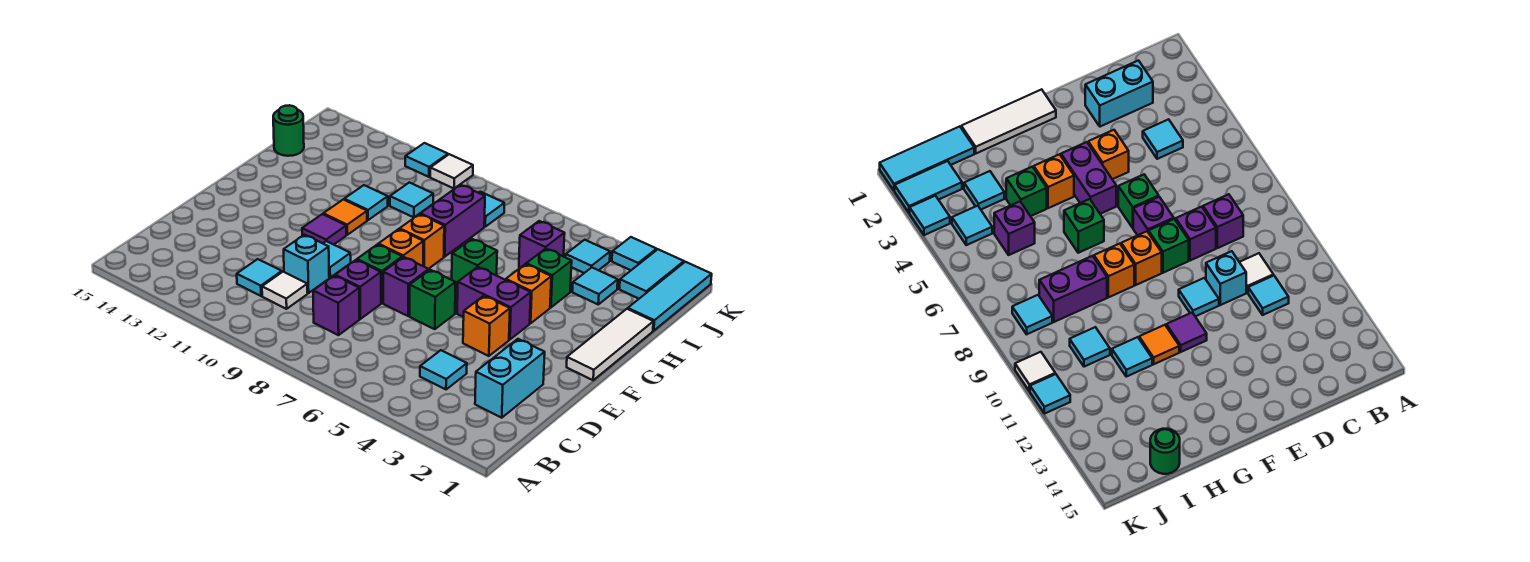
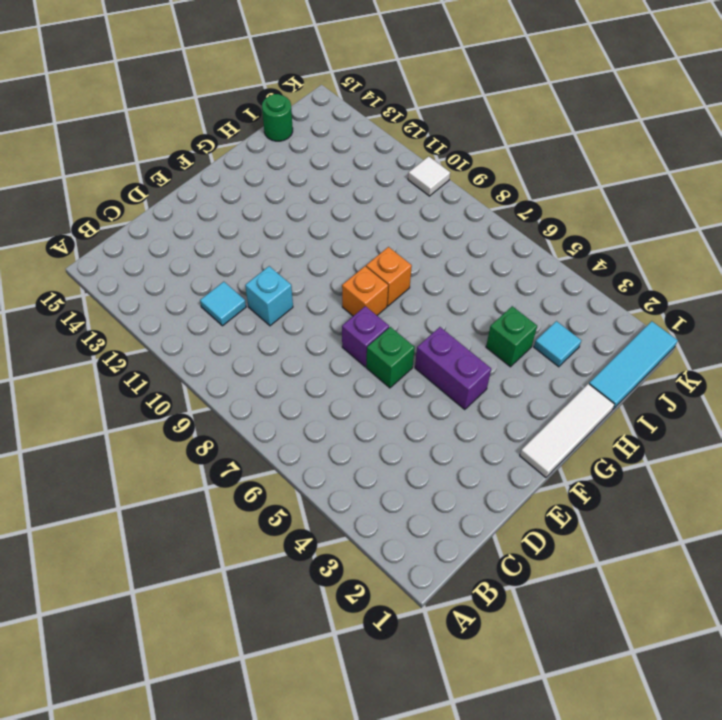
none -> cyan brick C2:D2 level 1
none -> cyan tile C4 level 1
none -> purple brick C8 level 1
none -> white tile C10 level 1

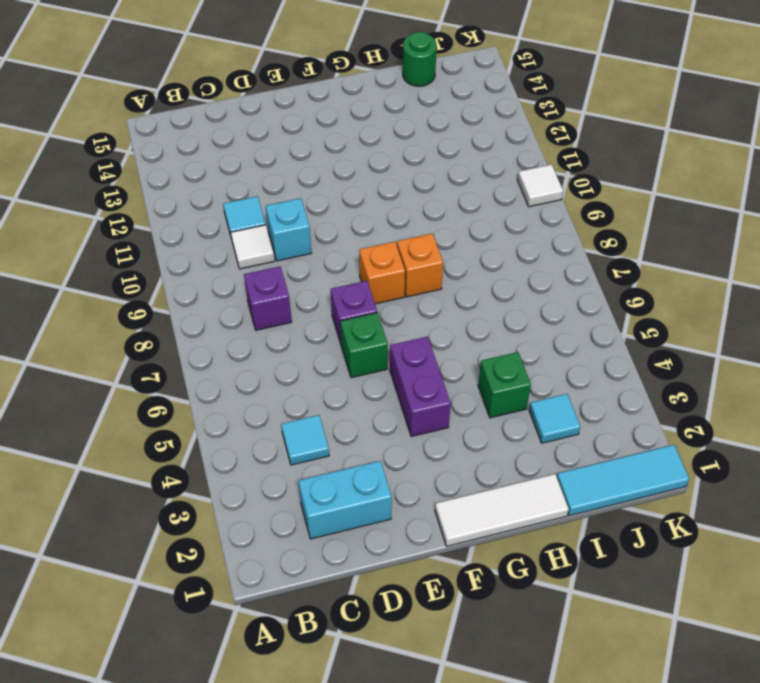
none -> purple brick D8 level 1
none -> orange brick E4 level 1
none -> green brick E8 level 1
none -> cyan tile E10 level 1

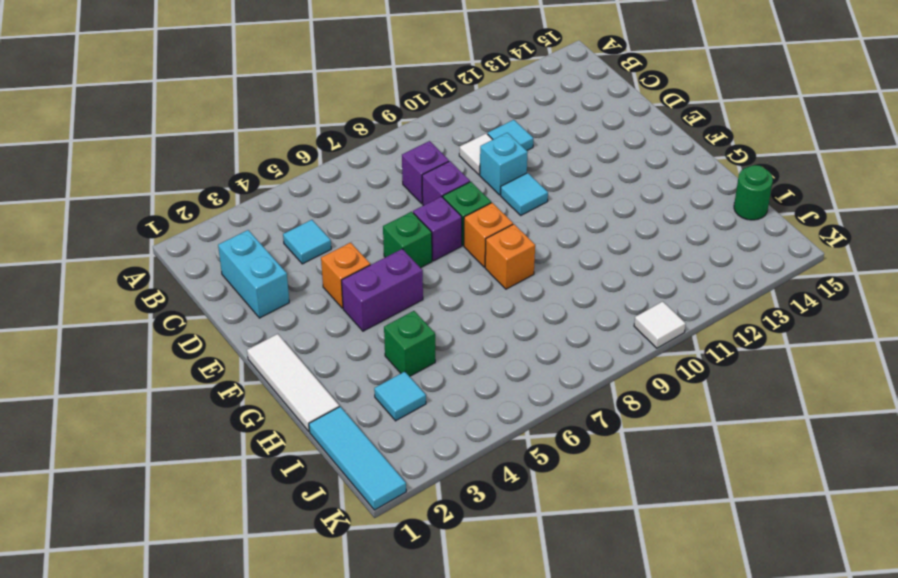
none -> purple tile F11 level 1
none -> orange brick G4 level 1
none -> green brick G6 level 1
none -> orange tile G11 level 1

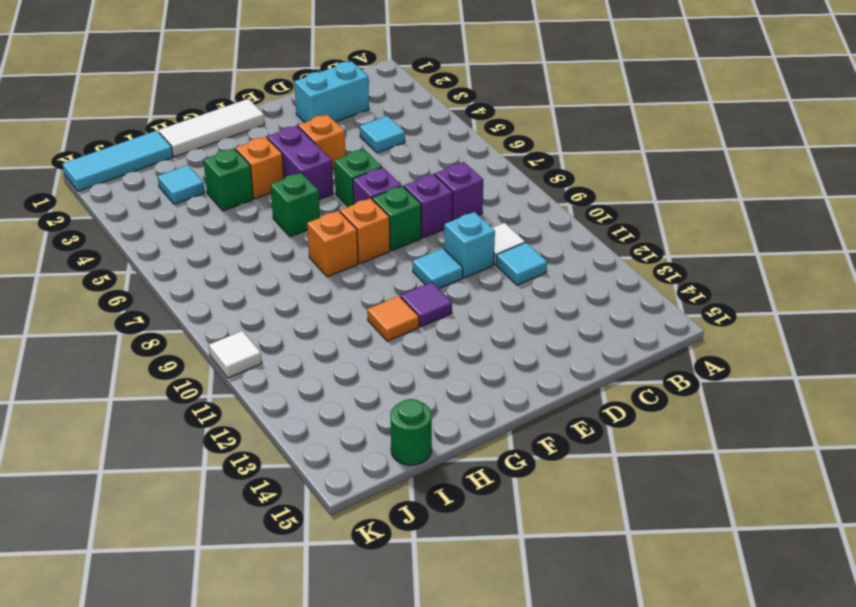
none -> purple brick H8:I8 level 1
none -> cyan tile H11 level 1
none -> purple brick I5 level 1
none -> cyan tile I10 level 1

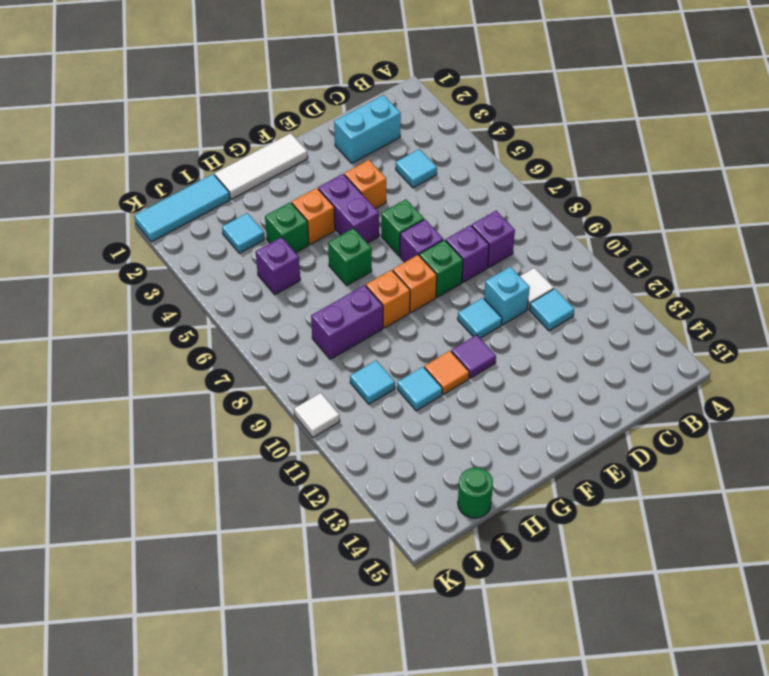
none -> cyan tile J2:K2 level 1
none -> cyan tile J4 level 1
none -> cyan tile J8 level 1
none -> cyan tile K3 level 1

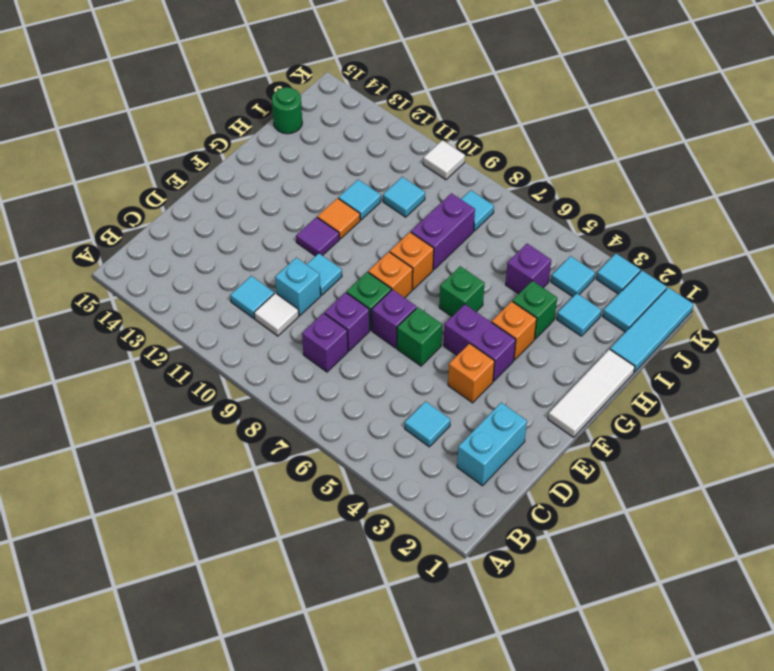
none -> cyan tile K11 level 1

